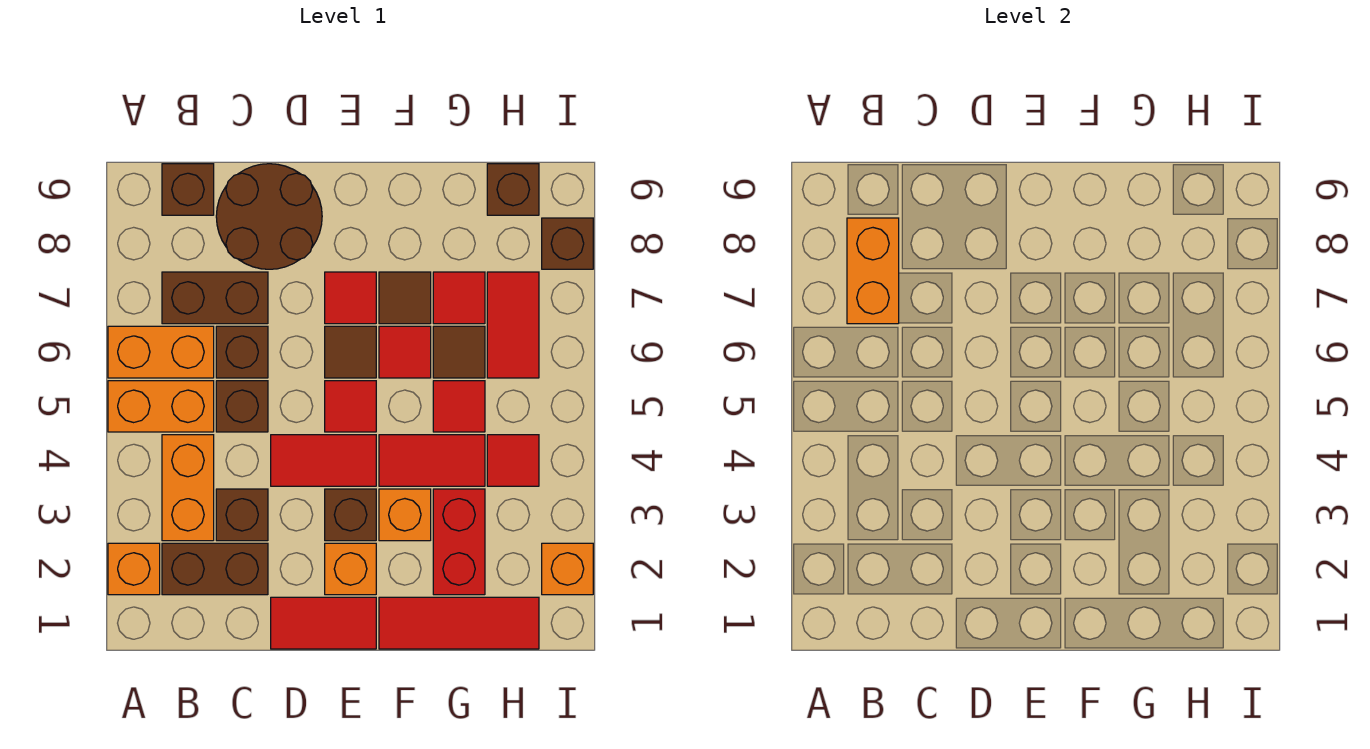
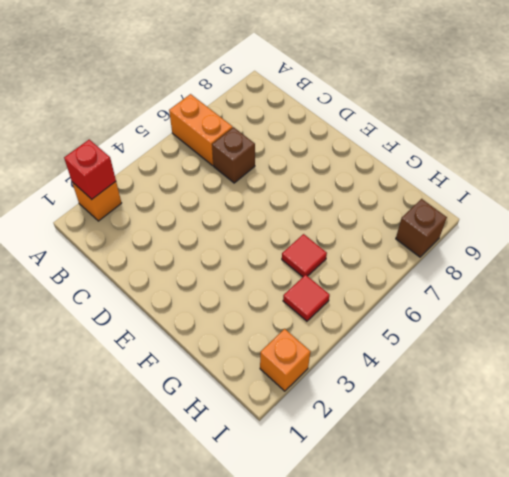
red brick A2 level 2 -> none
none -> orange brick A5:B5 level 1
none -> brown brick B2:C2 level 1
none -> orange brick B3:B4 level 1
none -> brown brick B7:C7 level 1

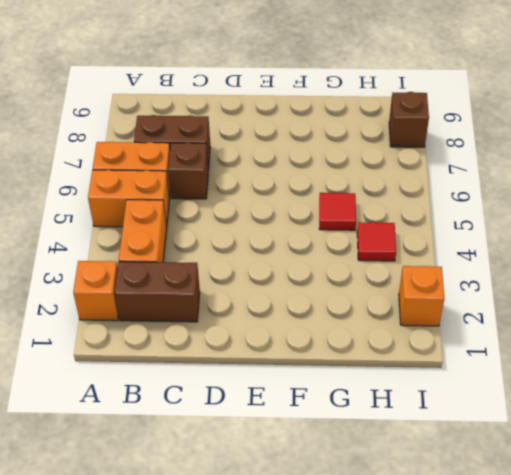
none -> brown brick B9 level 1
none -> brown brick C3 level 1
none -> brown brick C5 level 1
none -> brown round brick C8:D9 level 1

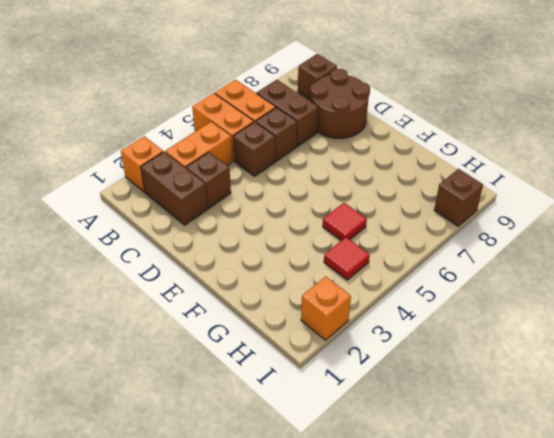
none -> red tile D1:E1 level 1
none -> red tile D4:E4 level 1
none -> orange brick E2 level 1
none -> brown brick E3 level 1

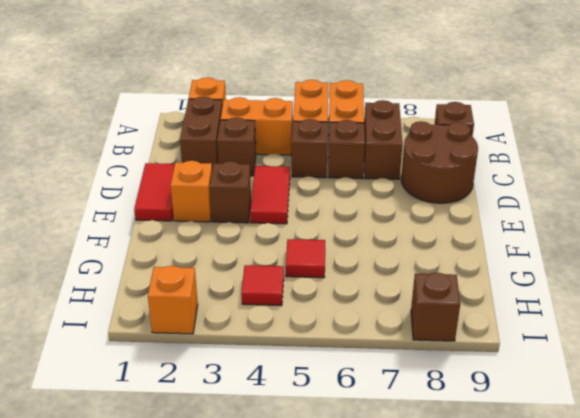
none -> red tile E5 level 1
none -> brown tile E6 level 1
none -> red tile E7 level 1
none -> red tile F1:H1 level 1

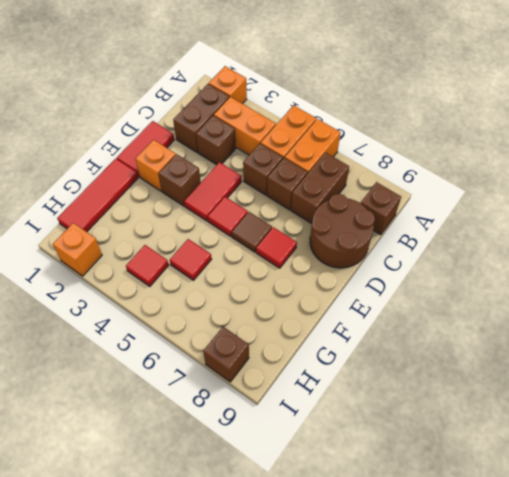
none -> orange brick F3 level 1
none -> red tile F4:G4 level 1
none -> red tile F6 level 1
none -> brown tile F7 level 1

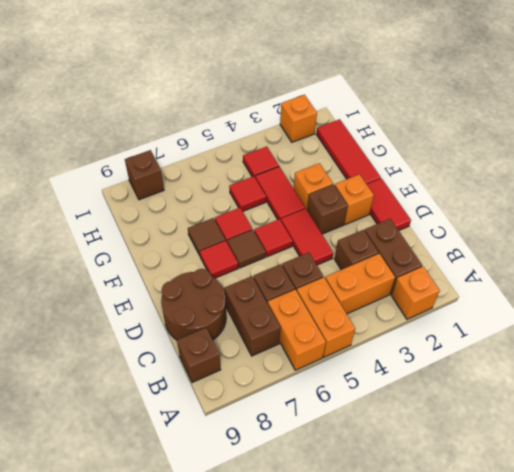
none -> red brick G2:G3 level 1
none -> brown tile G6 level 1
none -> red tile G7 level 1
none -> red tile H6:H7 level 1

